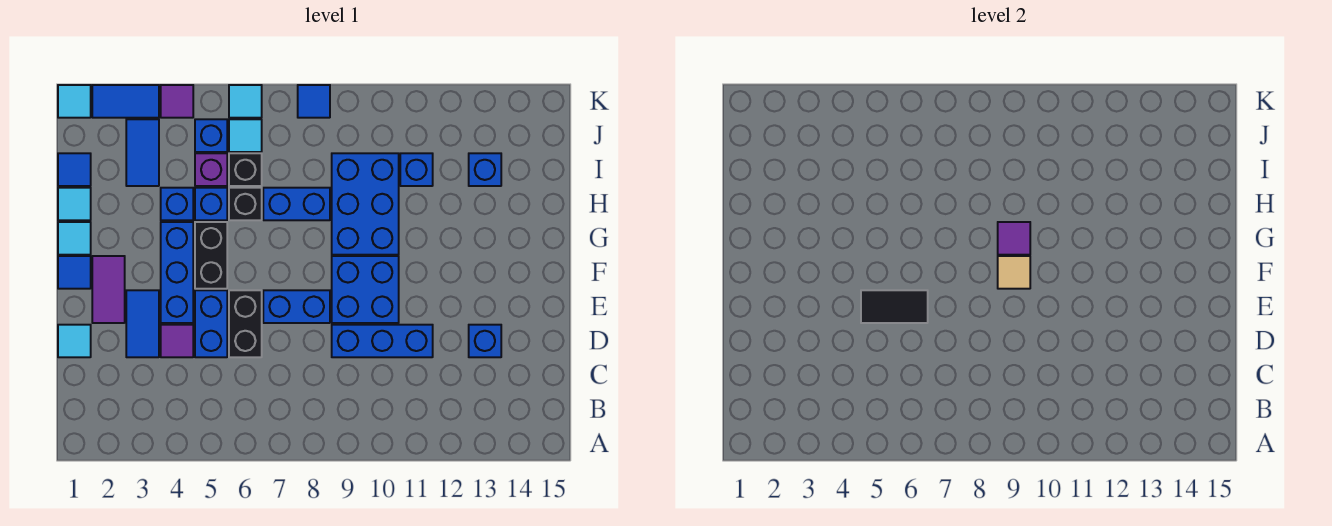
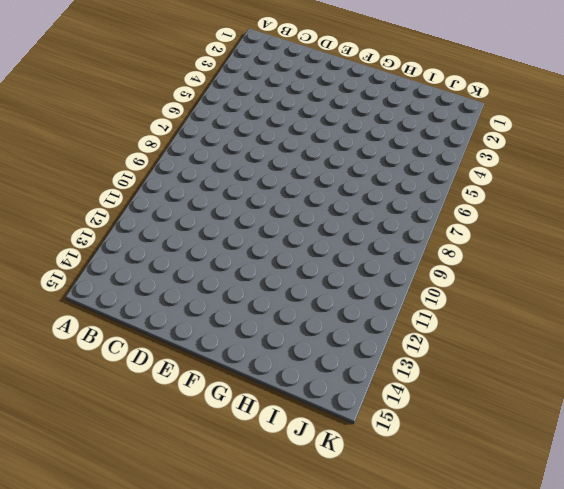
none -> cyan tile D1 level 1
none -> blue tile D3:E3 level 1
none -> purple tile D4 level 1
none -> blue brick D5:E5 level 1

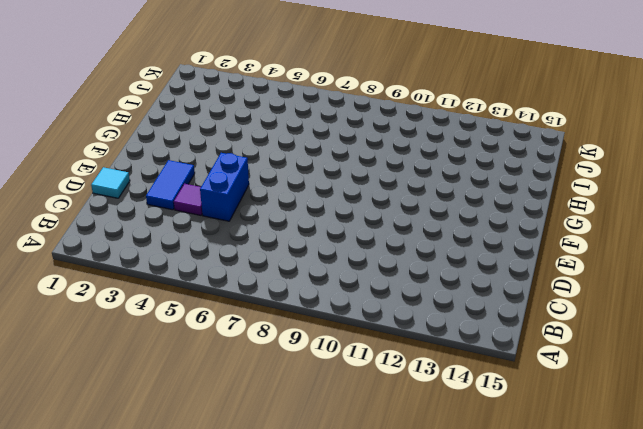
none -> black brick D6:E6 level 1
none -> blue brick D9:D11 level 1
none -> blue brick D13 level 1
none -> purple tile E2:F2 level 1

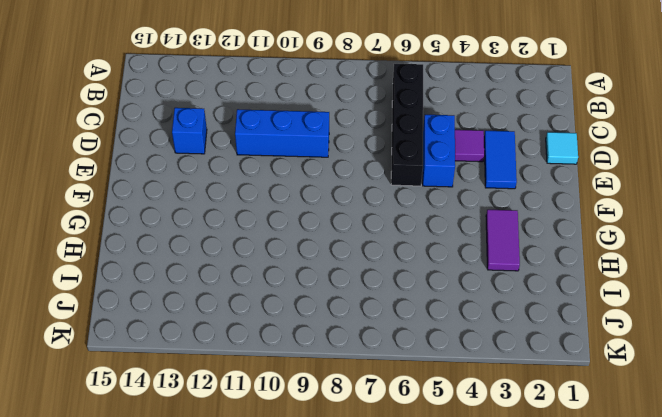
black brick B6:E6 level 1 -> black brick D6:E6 level 1
purple tile G3:H3 level 1 -> purple tile E2:F2 level 1
none -> blue brick E4:G4 level 1
none -> blue brick E7:E8 level 1
none -> blue brick E9:F10 level 1
none -> blue tile F1 level 1

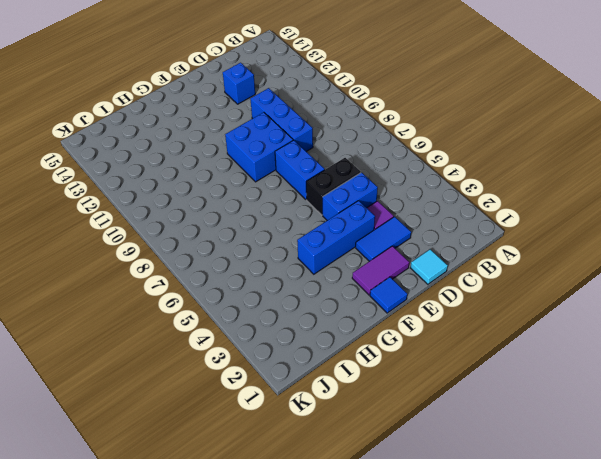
none -> black brick F5:G5 level 1
none -> cyan tile G1 level 1
none -> blue brick G9:I10 level 1
none -> cyan tile H1 level 1

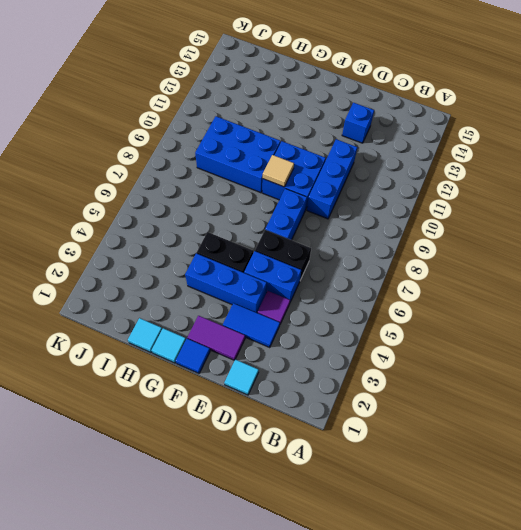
none -> blue brick H4 level 1
none -> blue brick H5 level 1
none -> black brick H6 level 1
none -> blue brick H7:H8 level 1

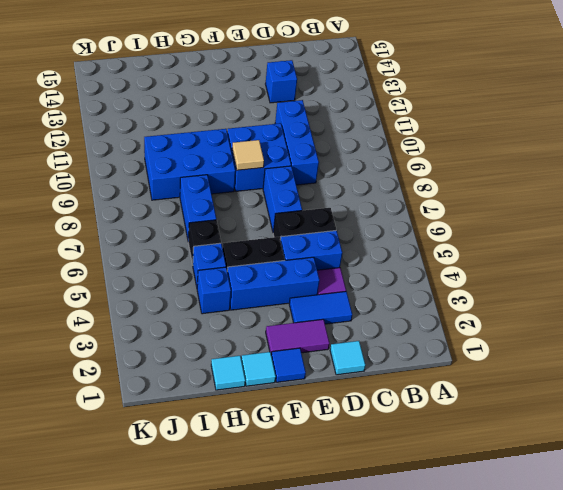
none -> blue tile I1 level 1
none -> blue tile I3:J3 level 1
none -> purple brick I5 level 1
none -> black brick I6 level 1

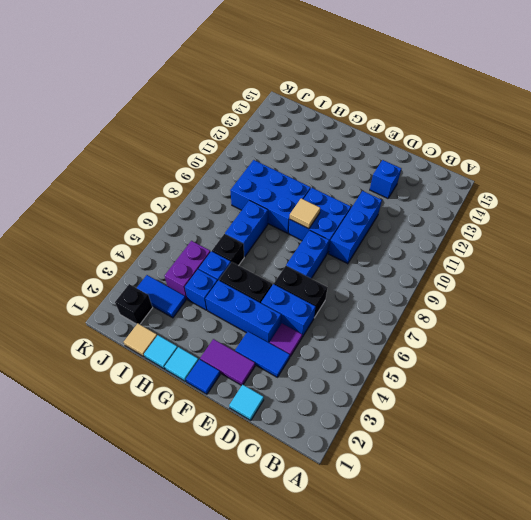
tan tile I1 level 1 -> blue tile I1 level 1
purple brick I4:I5 level 1 -> purple brick I5 level 1
black brick J2 level 1 -> black brick I6 level 1
none -> blue brick I11 level 1
none -> blue brick I13 level 1
none -> blue brick J5 level 1
none -> cyan tile J6 level 1

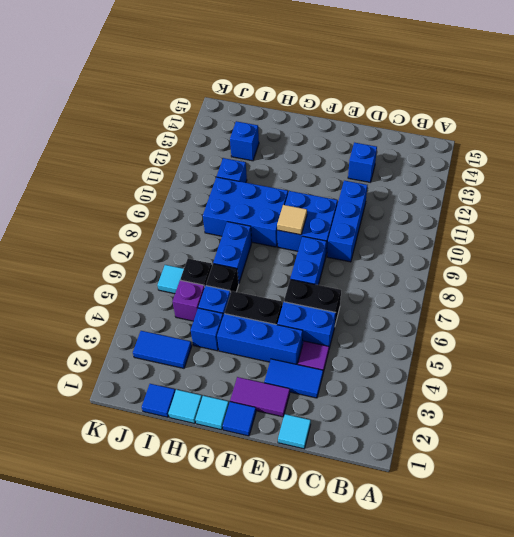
none -> blue brick J5 level 1
none -> cyan tile K1 level 1
none -> blue tile K2:K3 level 1
none -> purple tile K4 level 1

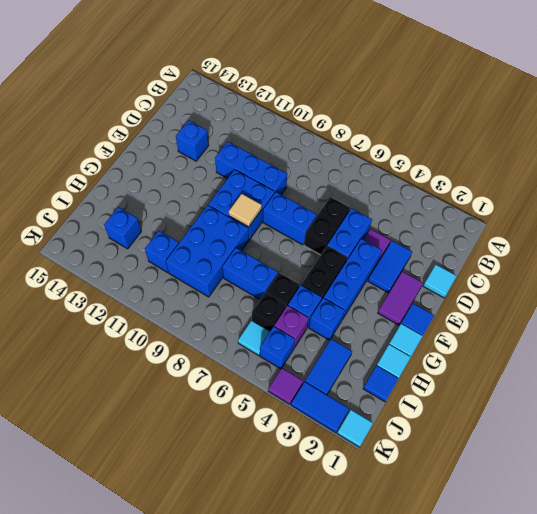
none -> cyan tile K6 level 1
none -> blue tile K8 level 1
none -> black tile E5:E6 level 2
none -> purple tile G9 level 2

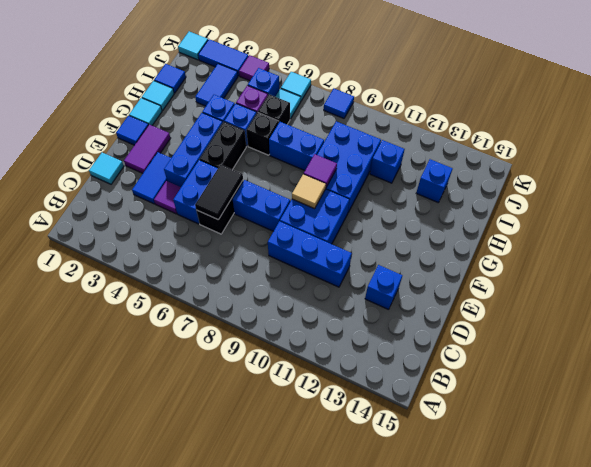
black tile D6:E6 level 2 -> black tile E5:E6 level 2

